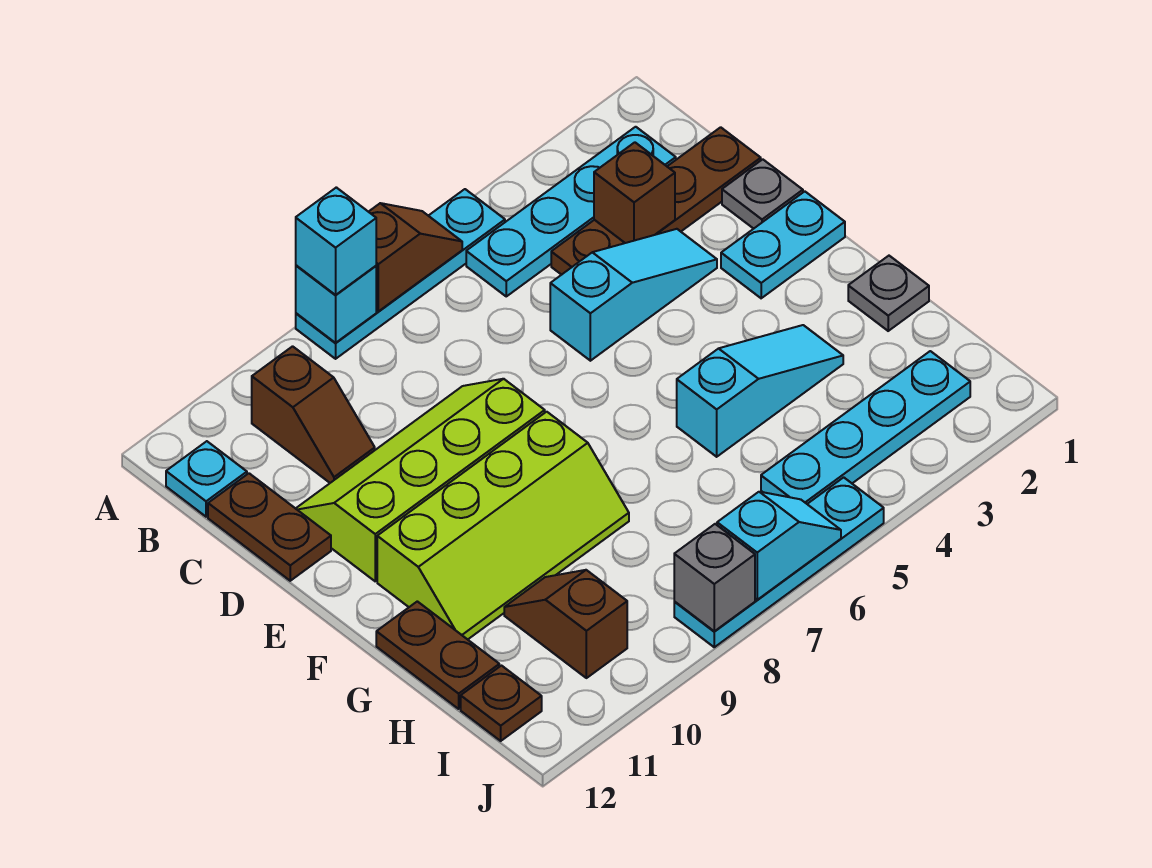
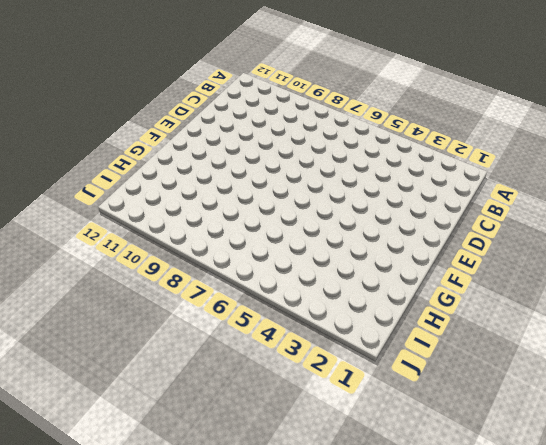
none -> cyan plate A5:A8 level 1
none -> cyan plate B2:B5 level 1
none -> brown slope B10:C10 level 1 top B

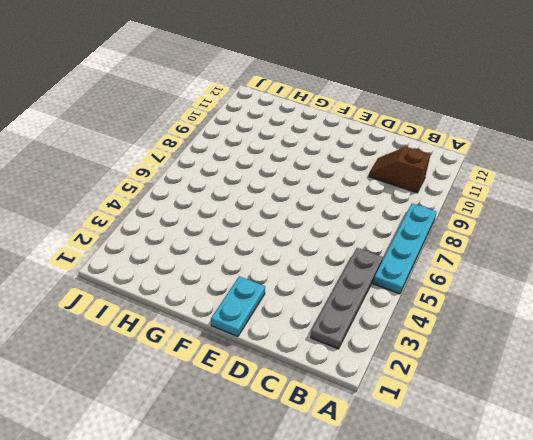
grey plate B2:B5 level 1 -> cyan plate B2:B5 level 1
none -> cyan plate B12 level 1
none -> brown plate C1:C4 level 1
none -> brown plate C12:D12 level 1

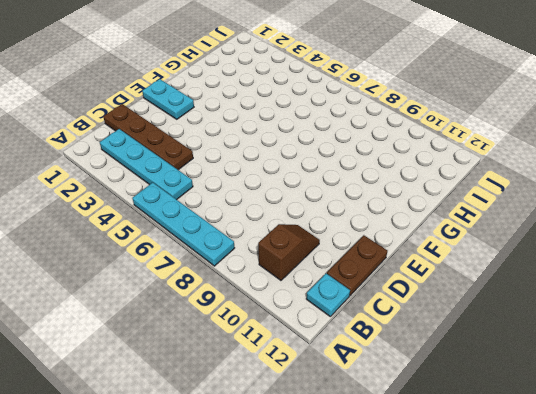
none -> grey plate D1 level 1
none -> cyan slope D3:D5 level 1 top 5
none -> lime slope D8:E11 level 1 top E

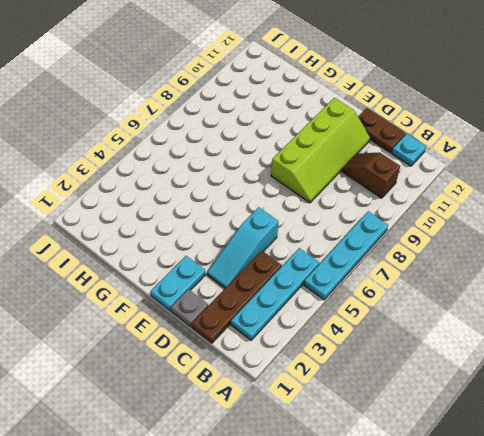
none -> lime slope F8:G11 level 1 top F
none -> grey plate G1 level 1
none -> cyan slope G3:G5 level 1 top 5

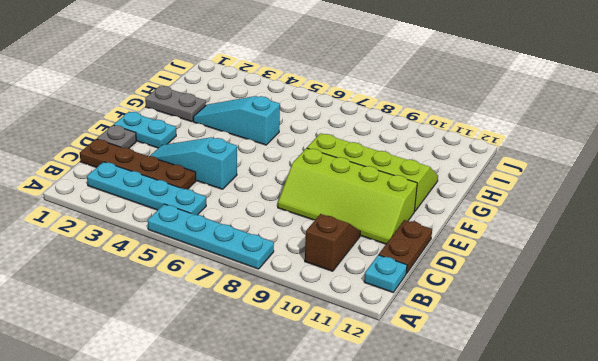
grey plate G1:G2 level 1 -> grey plate G1 level 1
none -> brown plate G12:H12 level 1
none -> brown slope H10:I10 level 1 top I
none -> cyan plate I2:I5 level 1

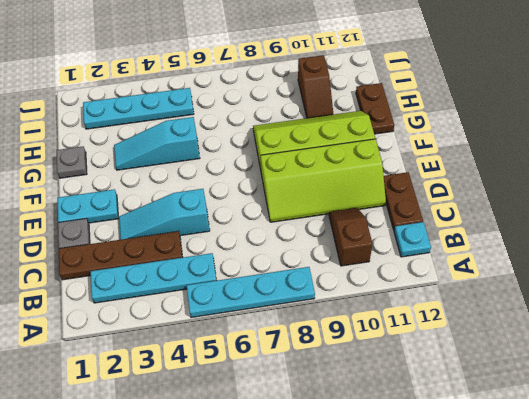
none -> brown plate I12 level 1
none -> cyan plate J5:J8 level 1
none -> brown slope A6:A7 level 2 top 7

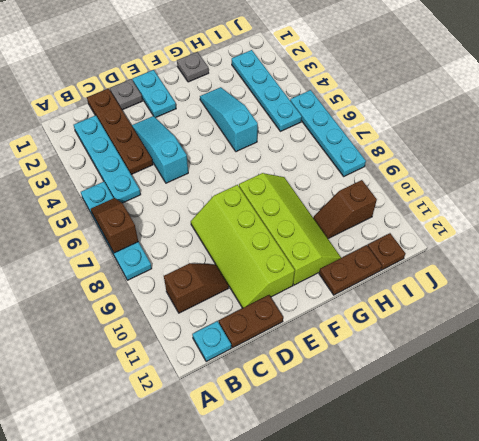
none -> cyan brick A8 level 2
none -> brown brick C3 level 2
none -> cyan slope J6:J7 level 2 top 7

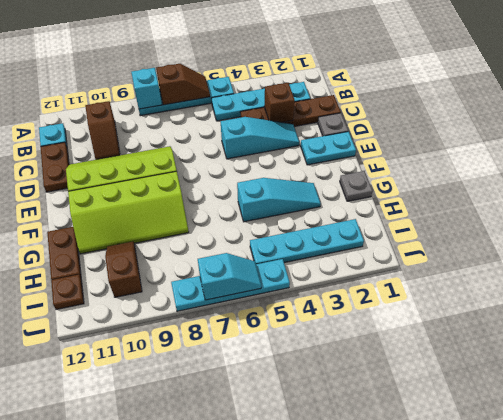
none -> grey brick J8 level 2
none -> cyan brick A8 level 3

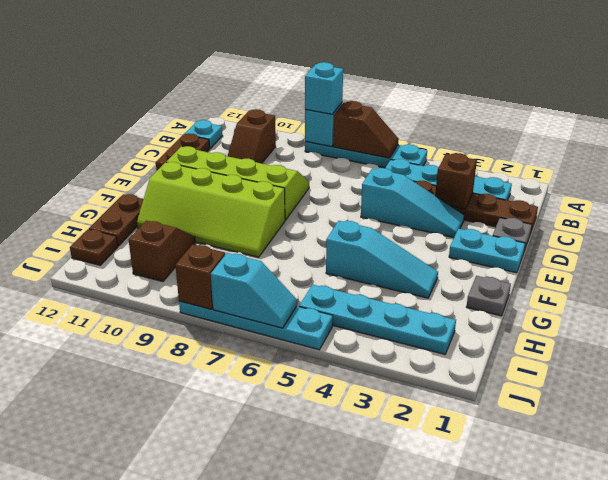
brown brick J8 level 2 -> grey brick J8 level 2

